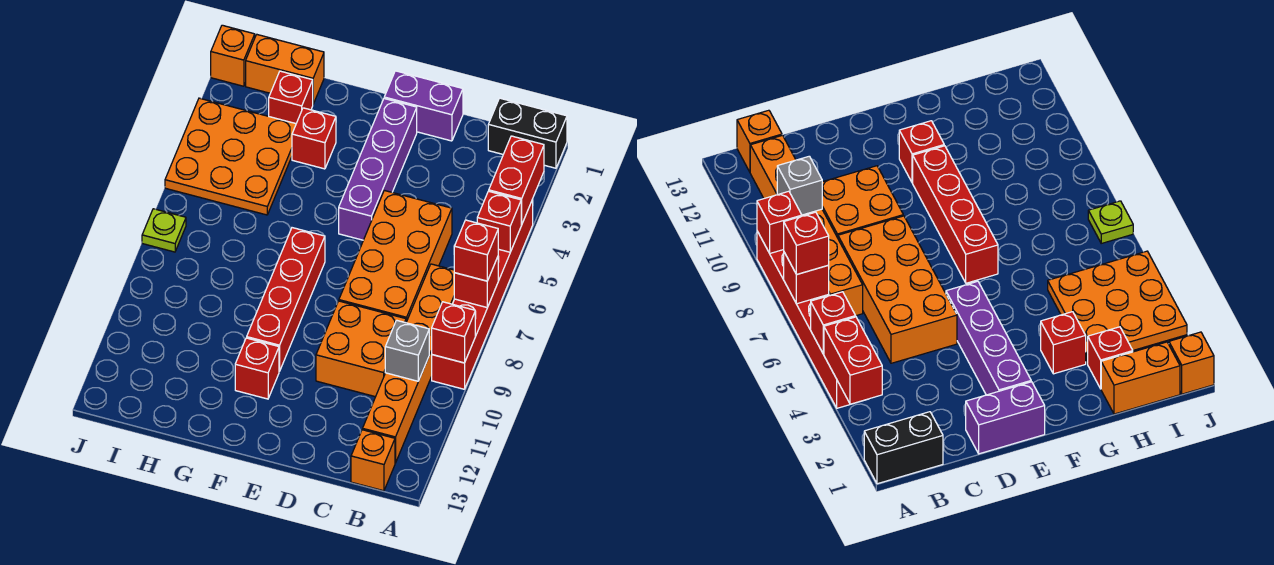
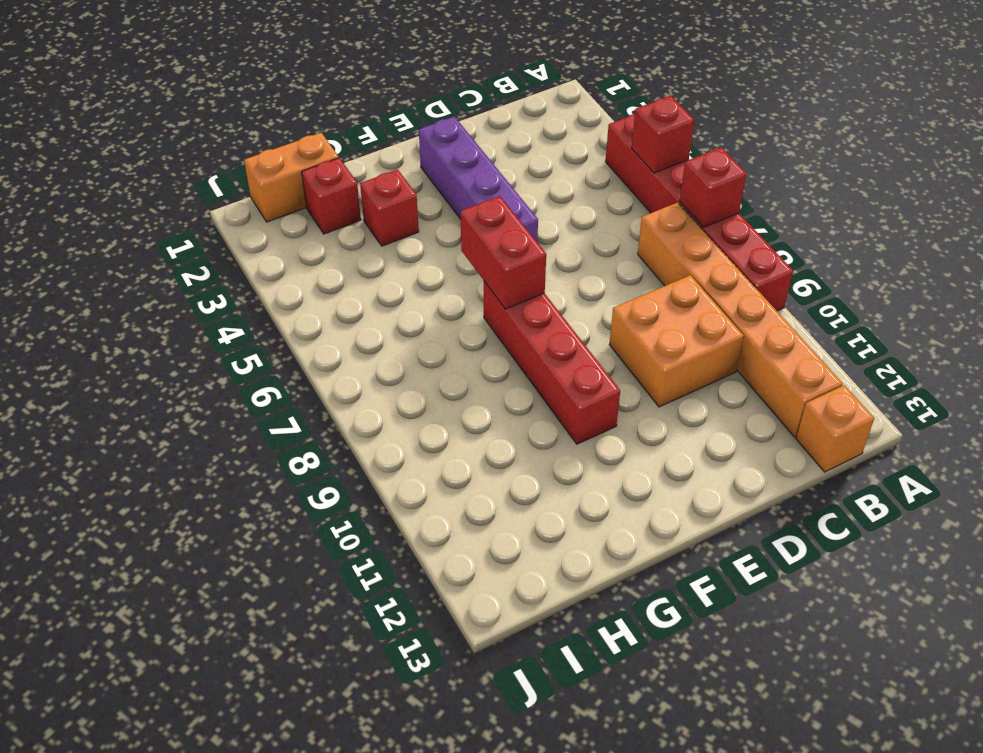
red brick F6:F7 level 2 -> red brick A3:A4 level 2
none -> black brick A1:B1 level 1
none -> orange brick C5:D8 level 1
none -> purple brick D1:E1 level 1

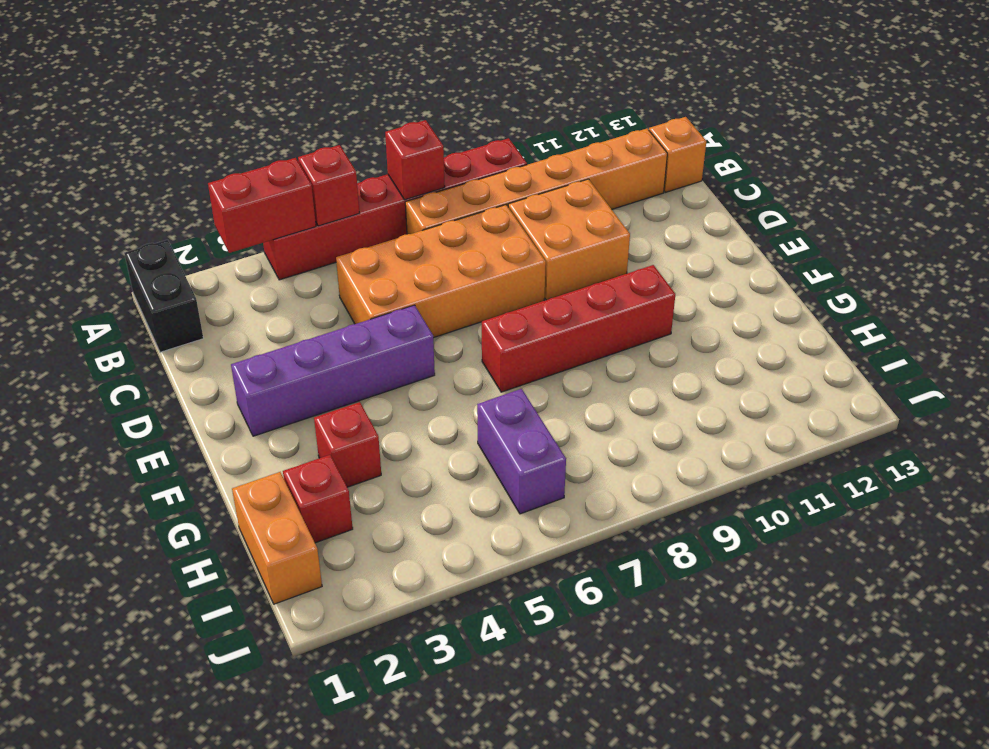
purple brick H6:I6 level 1 -> purple brick D1:E1 level 1
none -> red brick F11 level 1
none -> orange plate H3:J5 level 1
none -> orange brick J1 level 1

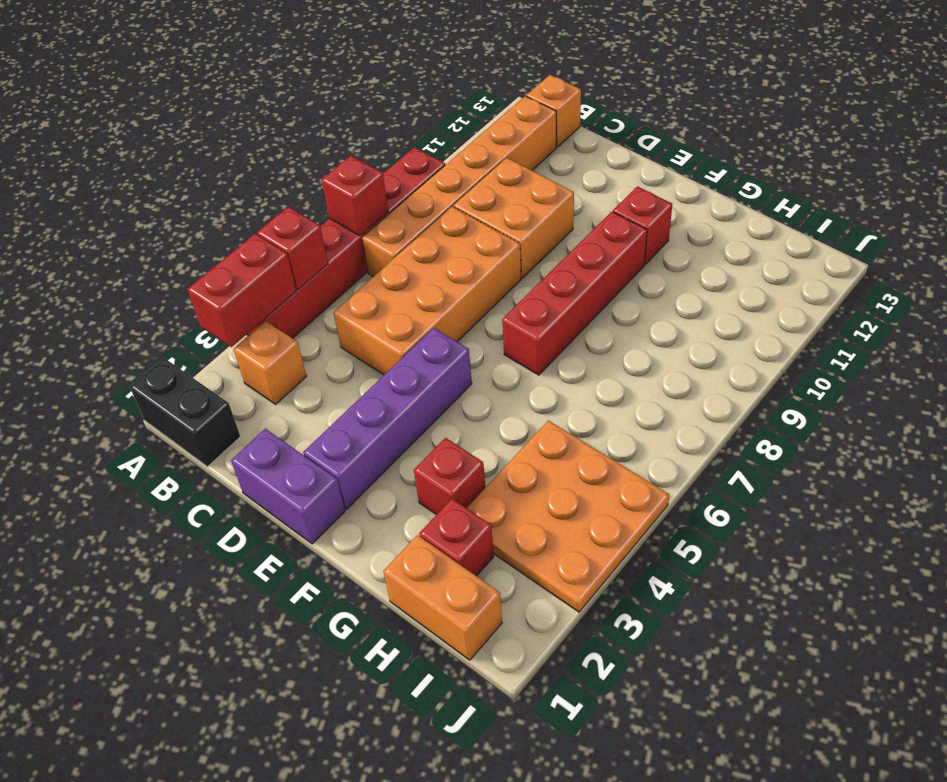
orange brick B3 level 1 -> orange brick J1 level 1
none -> lime plate J7 level 1
none -> red brick A9 level 2
none -> grey brick B10 level 2

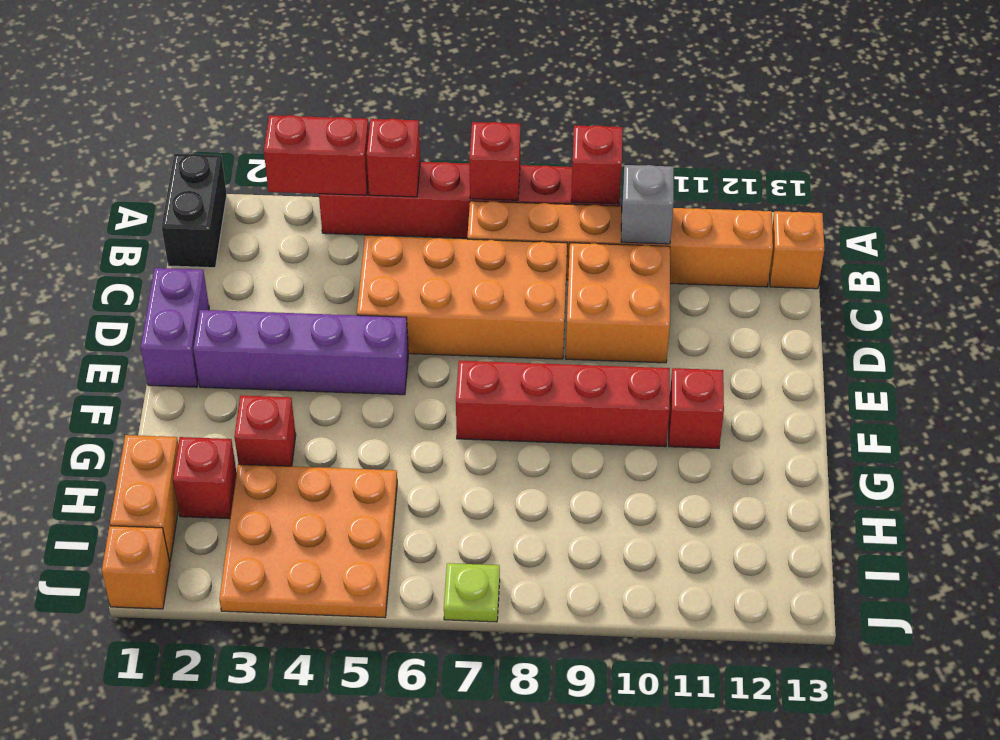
none -> red brick A7 level 3

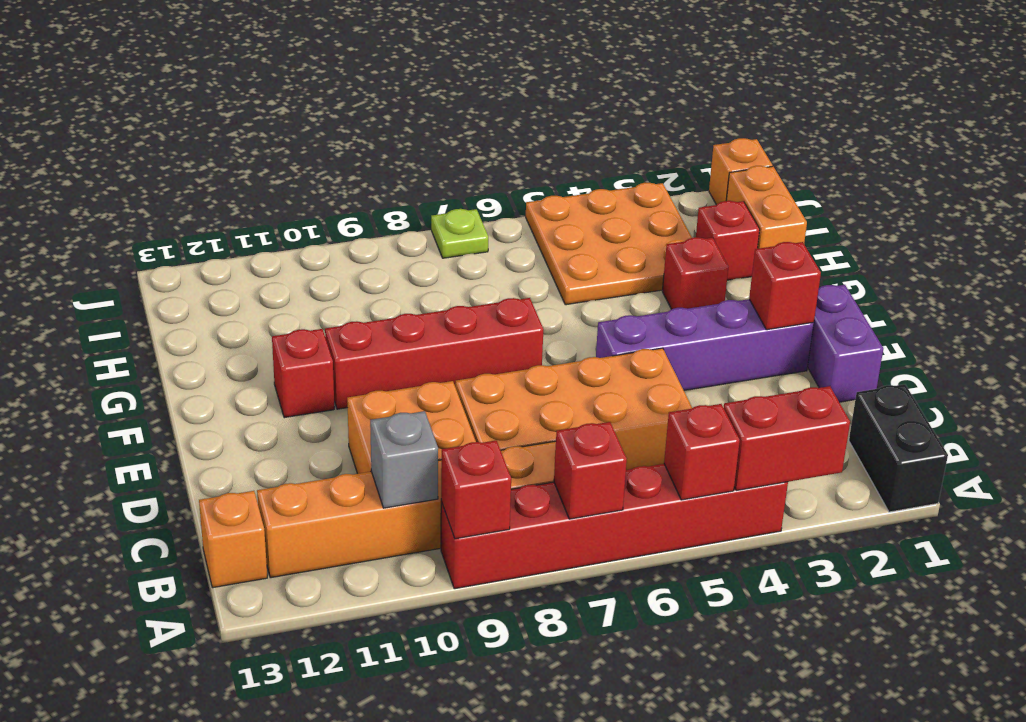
red brick E2 level 2 -> red brick A7 level 3

